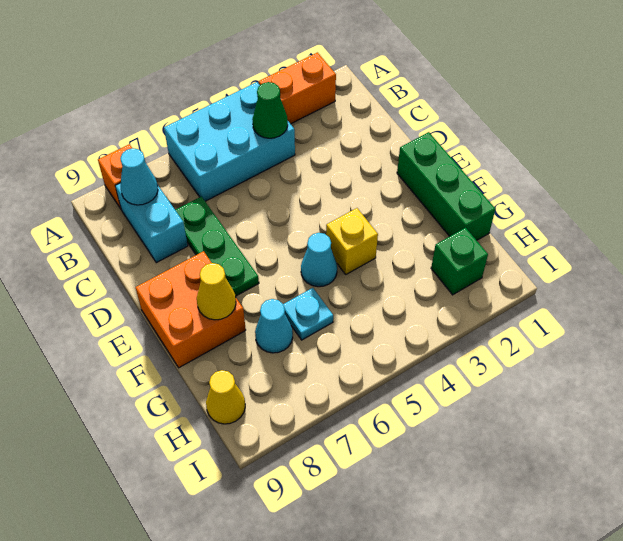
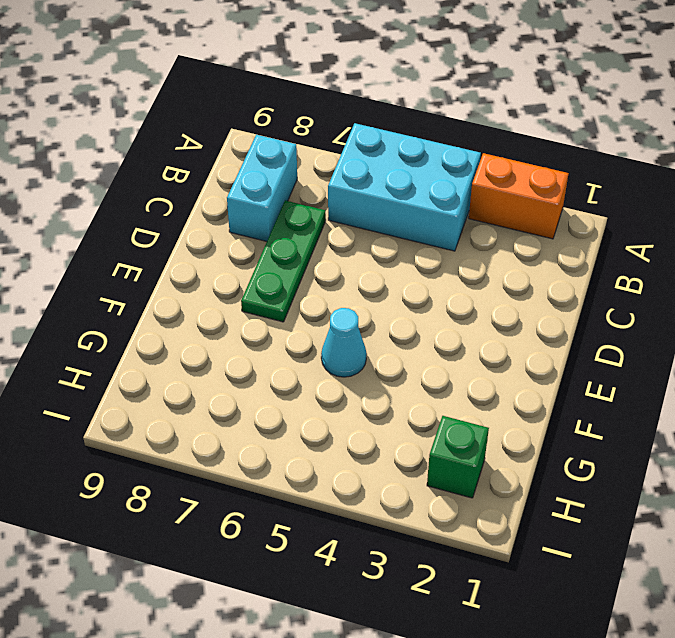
none -> orange brick A8 level 1
none -> green brick E1:G1 level 1
none -> orange brick E8:F9 level 1

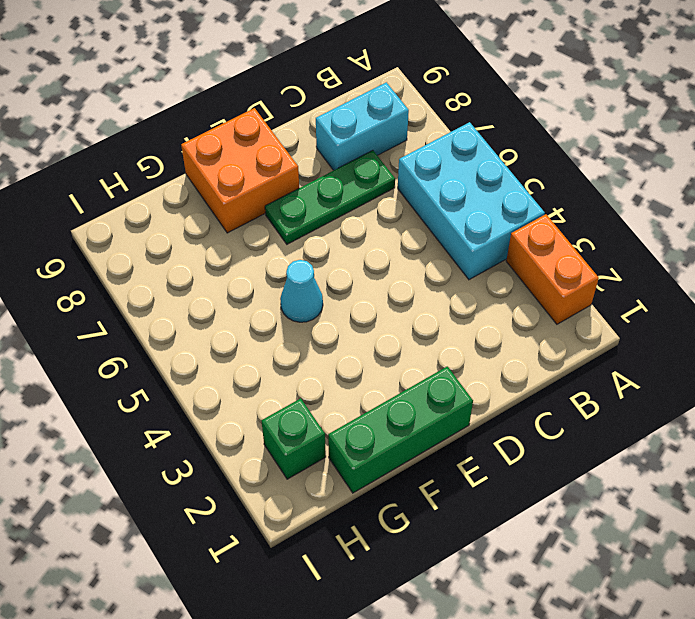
none -> orange brick A8 level 1
none -> yellow brick F4 level 1
none -> cyan plate G6 level 1

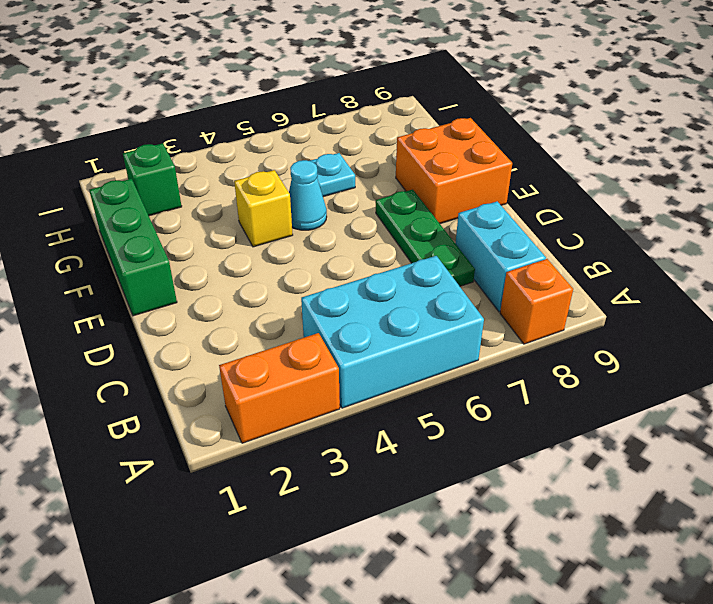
none -> cyan cone G7 level 1
none -> yellow cone H9 level 1
none -> green cone B4 level 2

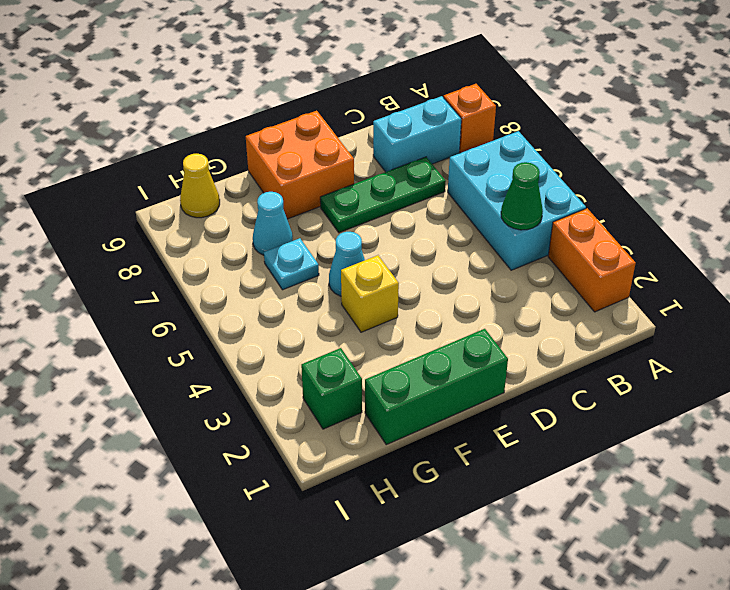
none -> cyan cone B8 level 2
none -> yellow cone F8 level 2

